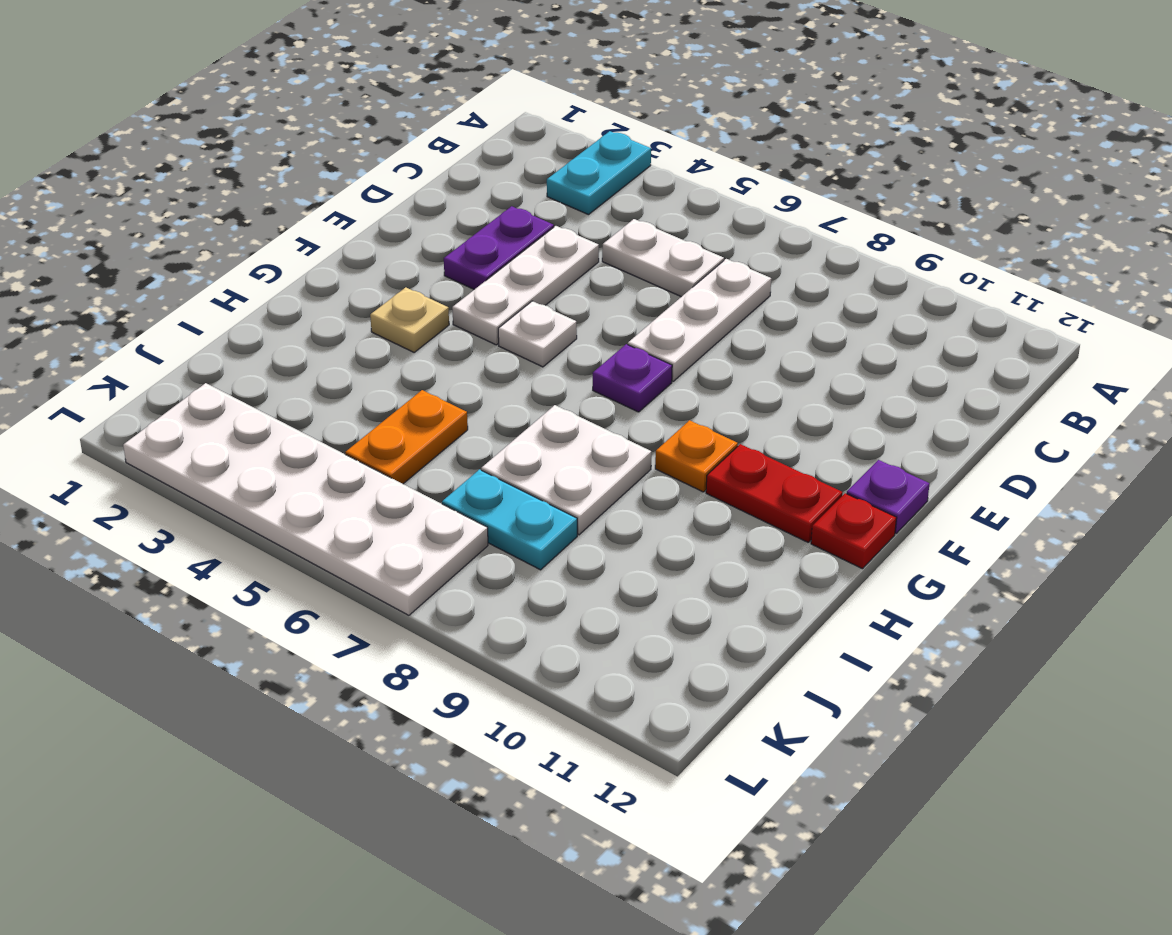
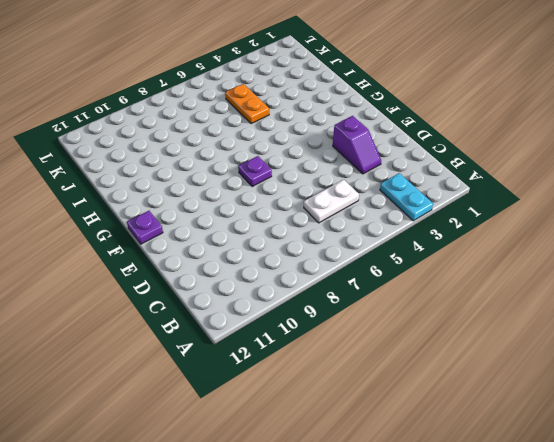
purple slope D3:E3 level 1 top E -> purple plate D3:E3 level 1
none -> white plate C7:E7 level 1
none -> white plate D4:F4 level 1
none -> white plate F5 level 1

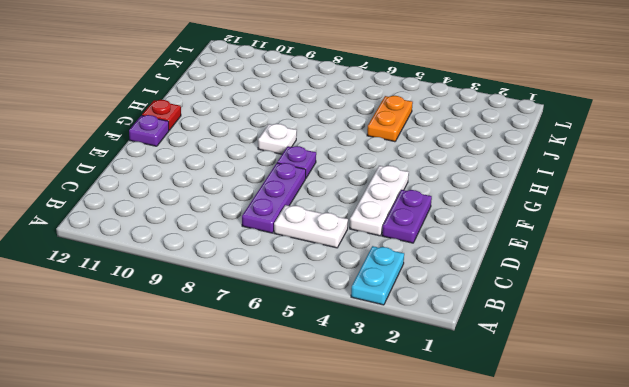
purple plate C7:E7 level 1 -> white plate C7:E7 level 1
white plate G8 level 1 -> white plate F5 level 1
none -> tan plate G3 level 1
none -> orange plate G9 level 1
none -> red plate G10:G11 level 1

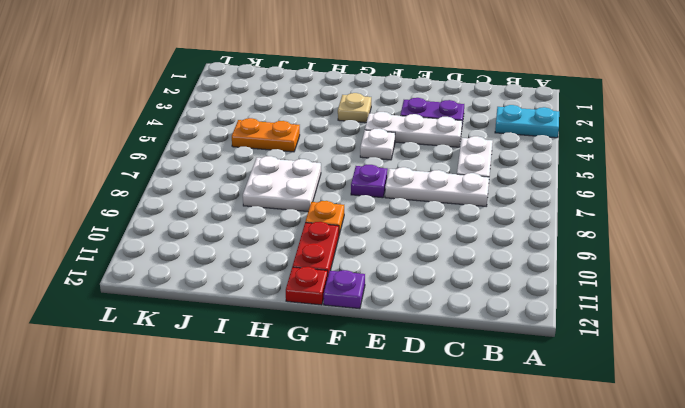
none -> cyan plate J7:J8 level 1
none -> white plate K2:L7 level 1

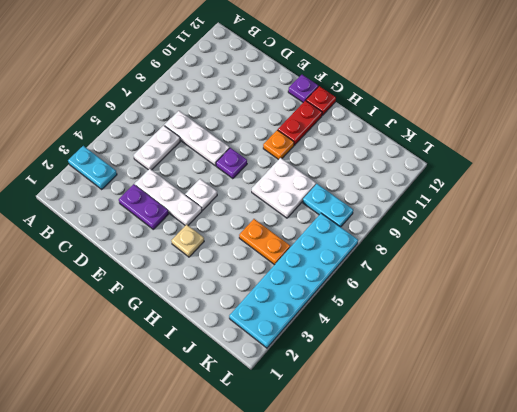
cyan plate J8:K8 level 1 -> cyan plate J7:J8 level 1
cyan plate K2:L7 level 1 -> white plate K2:L7 level 1

